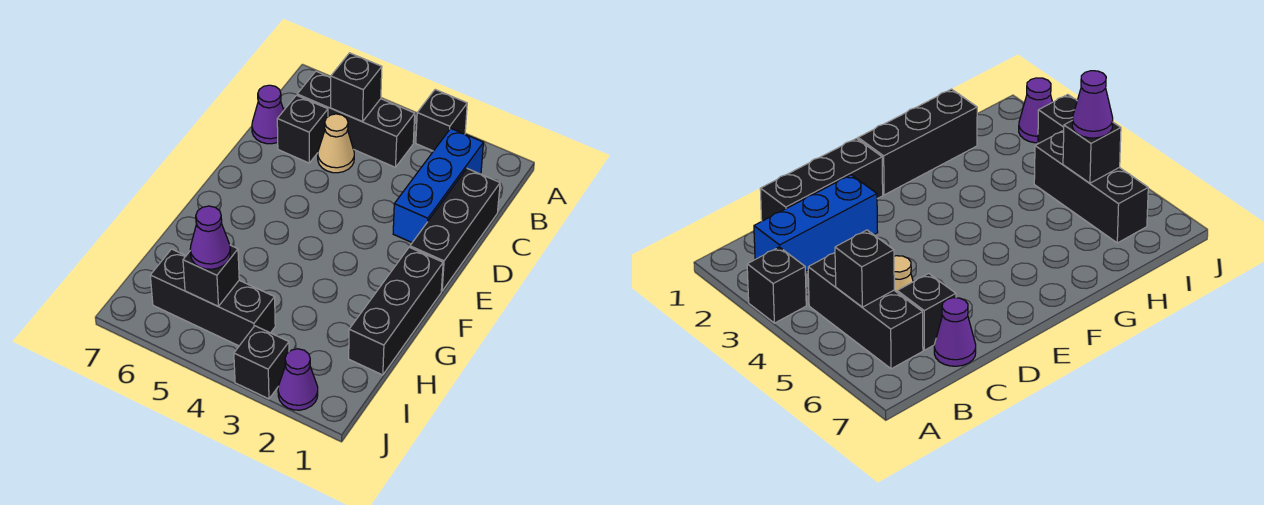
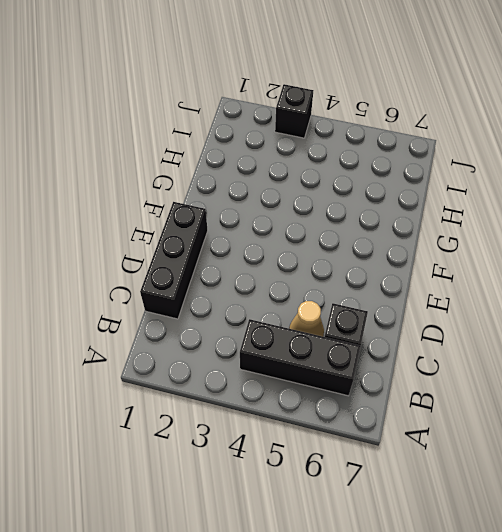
none -> black brick A3 level 1
none -> blue brick B2:D2 level 1
none -> purple cone C7 level 1

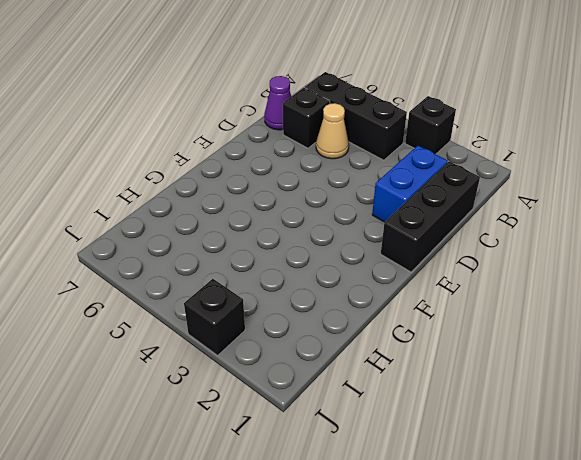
blue brick C2:D2 level 1 -> blue brick B2:D2 level 1
none -> black brick F1:H1 level 1
none -> black brick I4:I6 level 1
none -> purple cone J2 level 1

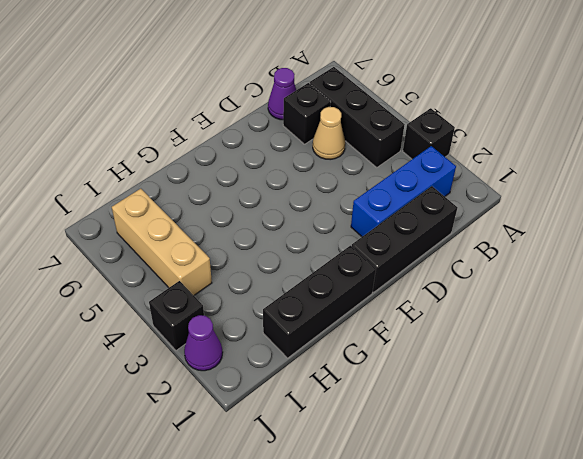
tan brick I4:I6 level 1 -> black brick I4:I6 level 1
none -> black brick B5 level 2
none -> black brick I5 level 2
none -> purple cone I5 level 3

